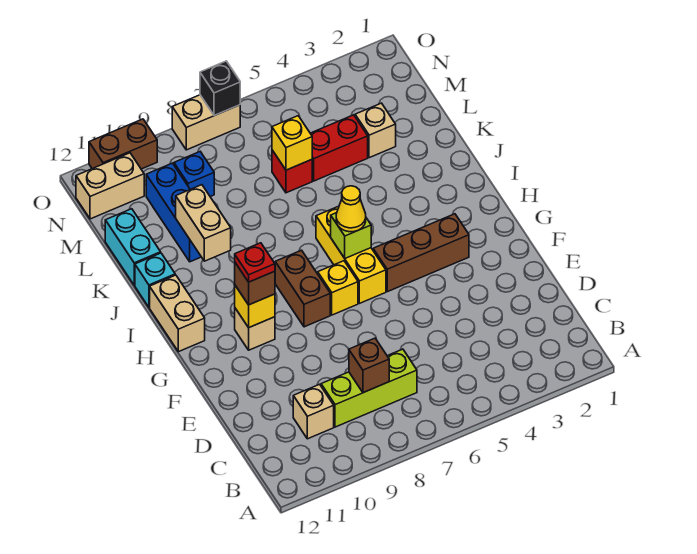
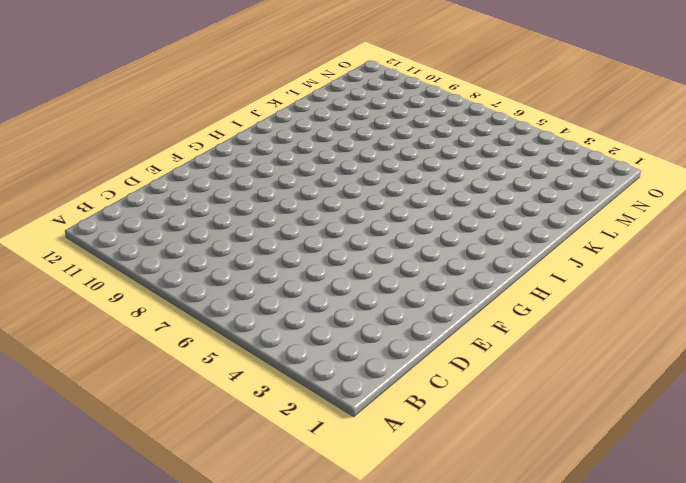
none -> lime brick C7:C9 level 1
none -> tan brick C10 level 1
none -> brown brick G3:G5 level 1

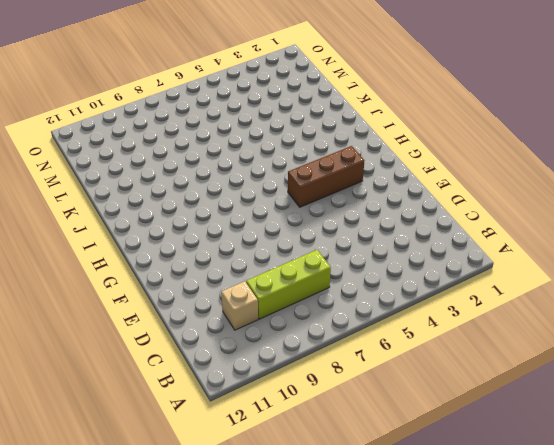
none -> yellow brick G6:I6 level 1
none -> yellow brick G7 level 1
none -> brown brick G8:H8 level 1

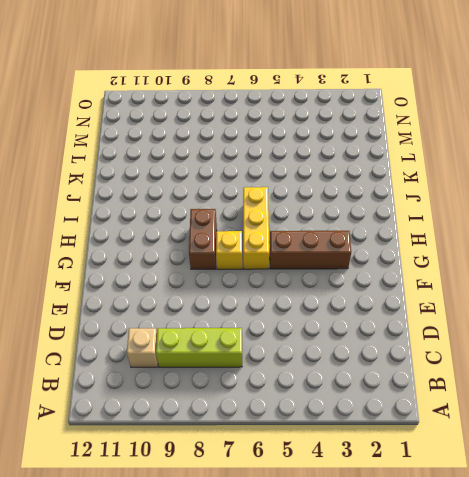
none -> tan brick G10 level 1
none -> tan brick H12:I12 level 1
none -> cyan brick J12 level 1

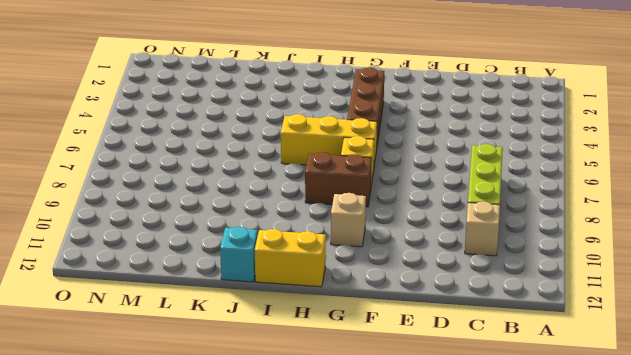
yellow brick H12:I12 level 1 -> tan brick H12:I12 level 1
none -> blue brick K10:M10 level 1
none -> cyan brick K12:L12 level 1
none -> tan brick L3 level 1

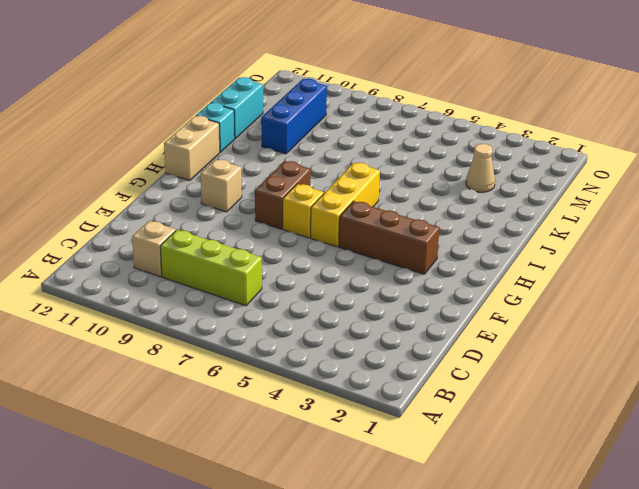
tan cone L3 level 1 -> tan brick L3 level 1
none -> red brick L4:L5 level 1
none -> red brick L6 level 1
none -> blue brick M9 level 1

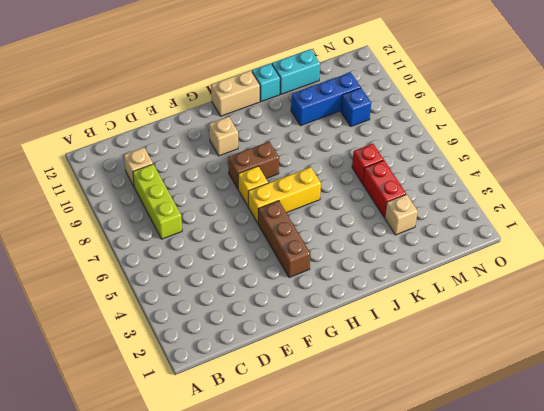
none -> tan brick N11:N12 level 1
none -> tan brick O7:O8 level 1
none -> brown brick O10:O11 level 1

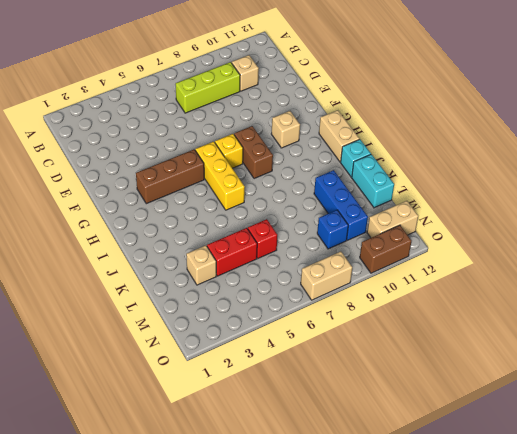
none -> brown brick C8 level 2
none -> yellow brick G10 level 2
none -> lime brick H6 level 2

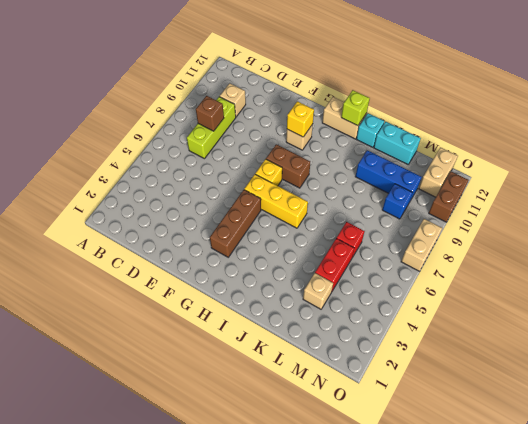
lime brick I12 level 2 -> lime brick H6 level 2
none -> tan brick J10:K10 level 2
none -> yellow brick L6 level 2
none -> black brick O7 level 2

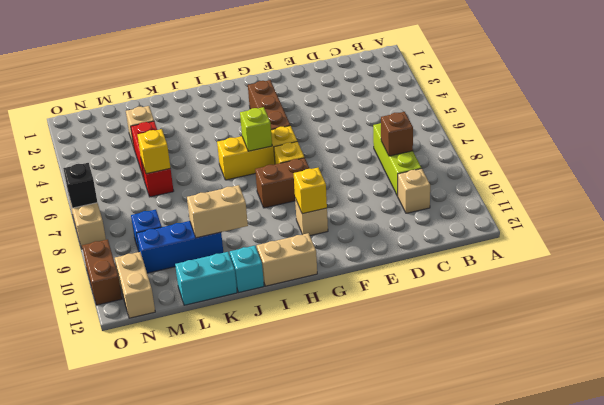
none -> brown brick G10 level 3
none -> yellow cone H6 level 3
none -> red plate G10 level 4

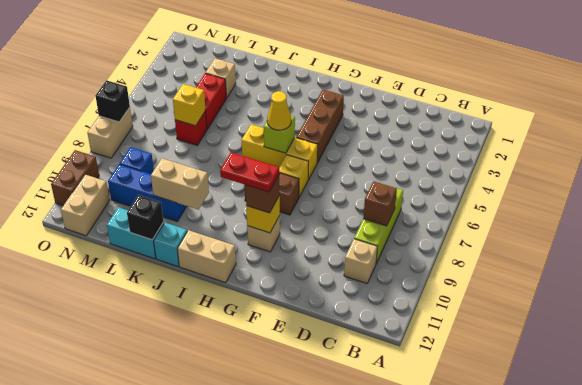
red plate G10:H10 level 4 -> red plate G10 level 4
black brick K12 level 2 -> none

